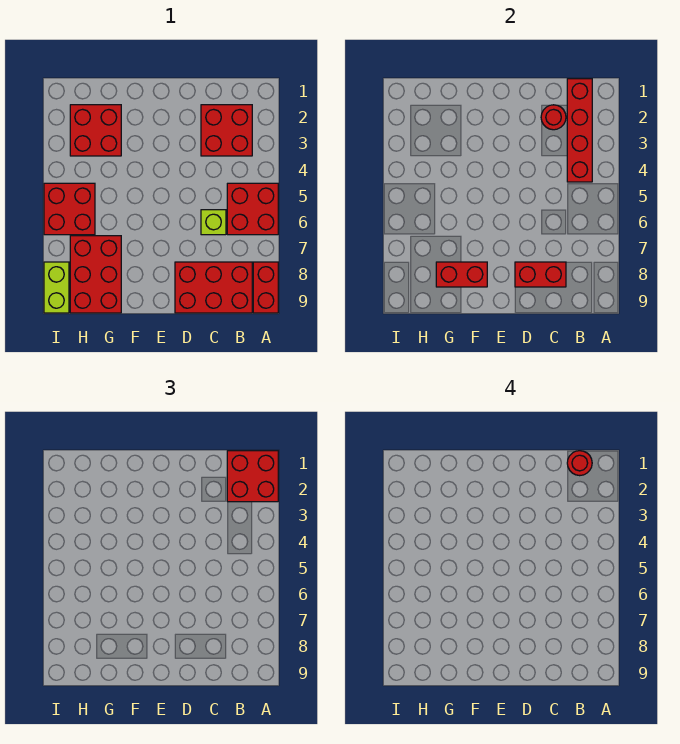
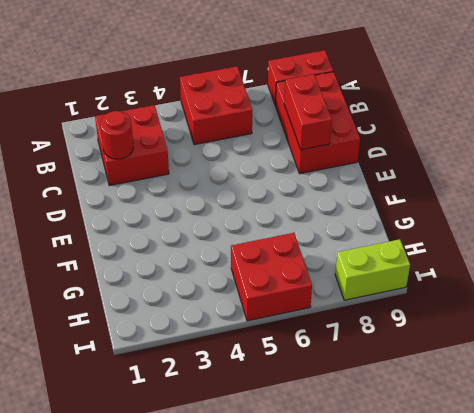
none -> lime brick C6 level 1
none -> red brick G2:H3 level 1
none -> red brick G7:H9 level 1

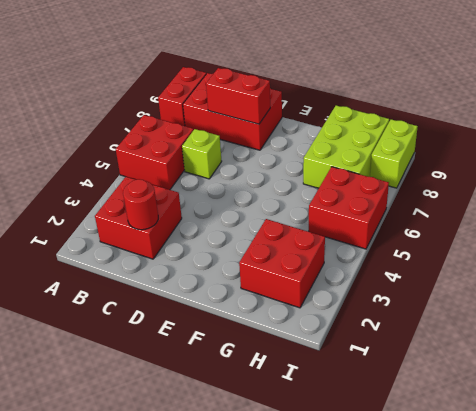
lime brick G7:H9 level 1 -> red brick G7:H9 level 1
none -> red brick B1:B4 level 2
none -> red brick F8:G8 level 2
none -> red brick A1:B2 level 3

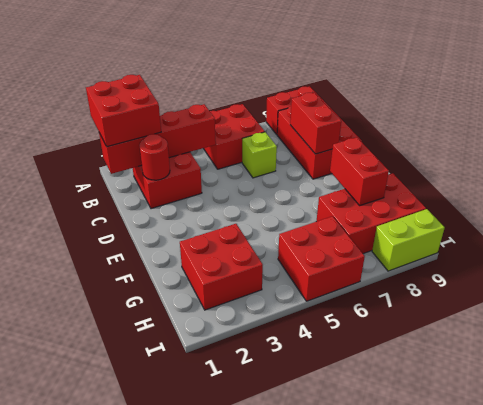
none -> red round brick B1 level 4

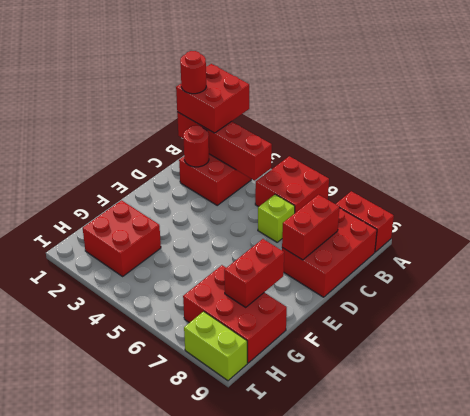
none -> red brick H5:I6 level 1

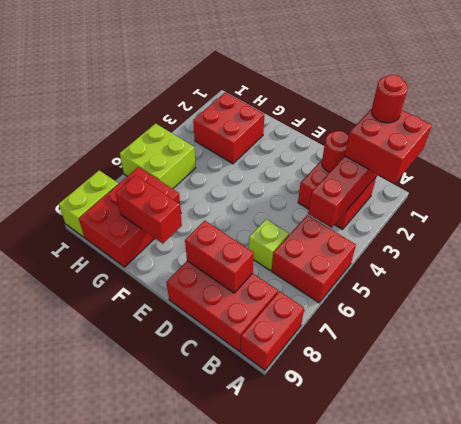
lime brick H5:I6 level 1 -> red brick H5:I6 level 1

